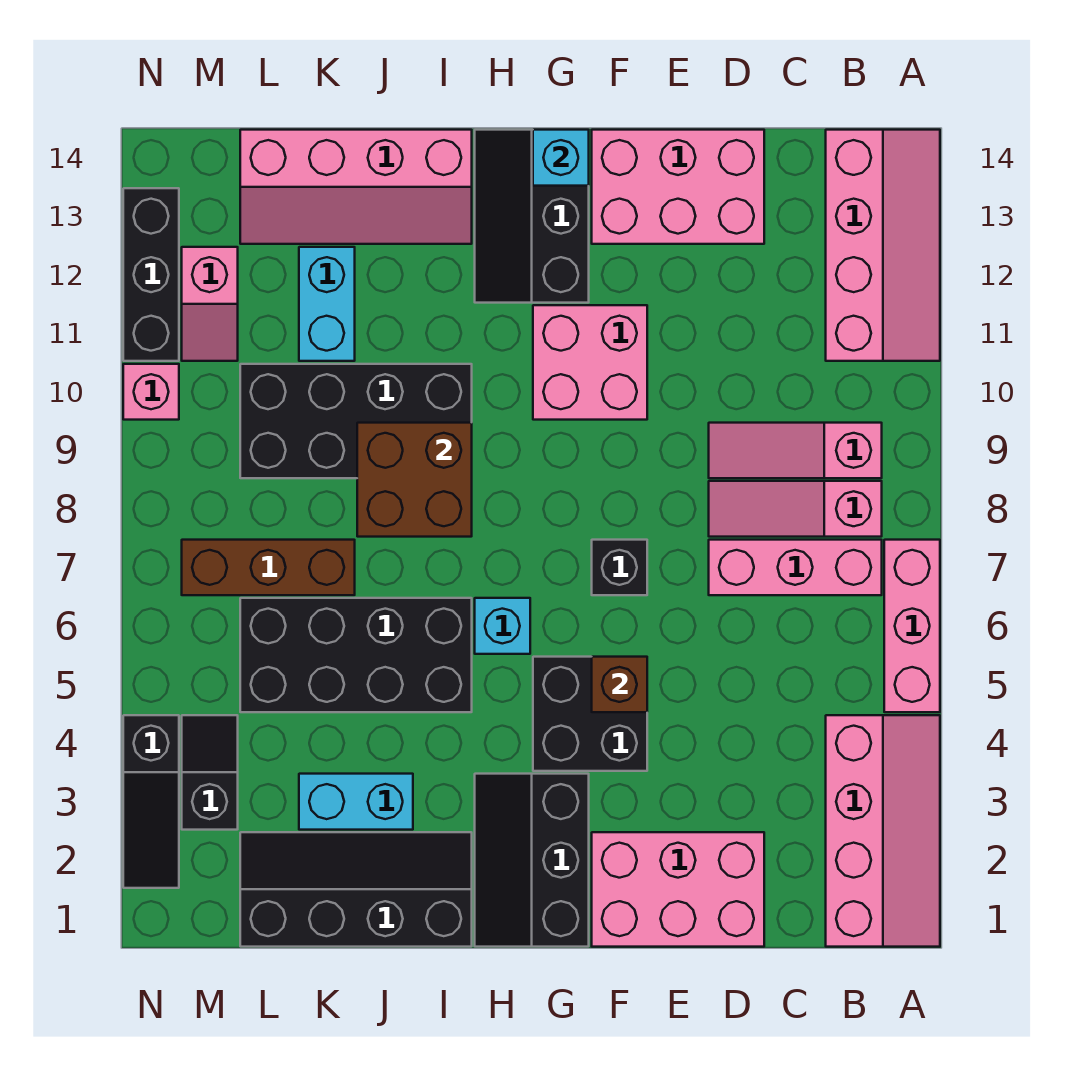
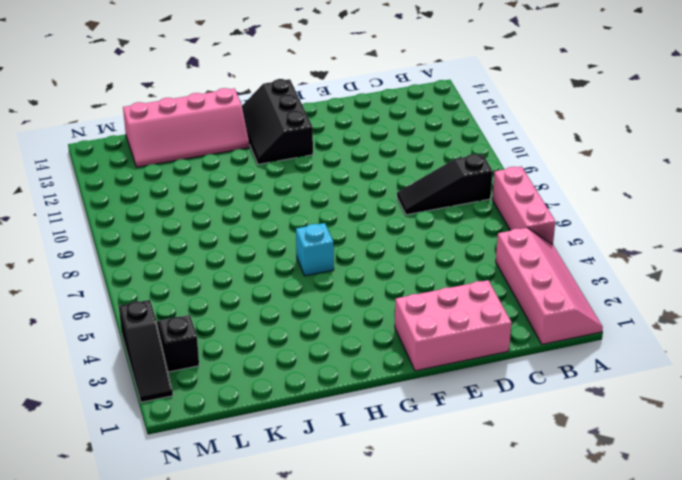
black slope B8:D8 level 1 top B -> pink slope B8:D8 level 1 top B
none -> pink slope A11:B14 level 1 top B
none -> pink brick B7:D7 level 1
none -> pink slope B9:D9 level 1 top B

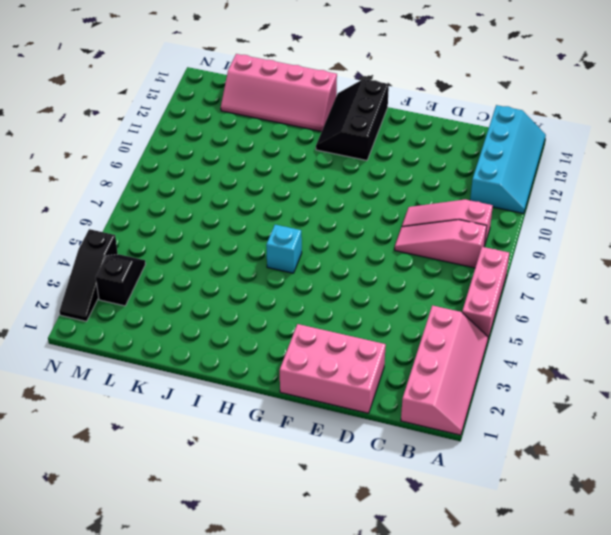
cyan slope A11:B14 level 1 top B -> pink slope A11:B14 level 1 top B
none -> pink brick B7:D7 level 1
none -> pink brick D13:F14 level 1
none -> black brick F4:G5 level 1

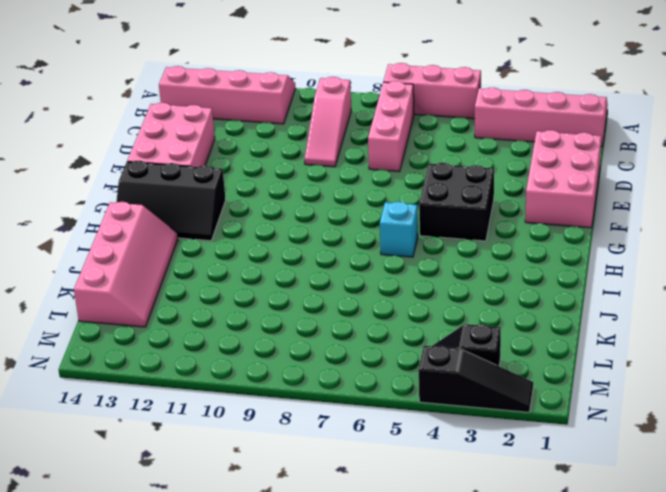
none -> pink slope B8:D8 level 1 top B
none -> black brick F7 level 1
none -> pink brick F10:G11 level 1

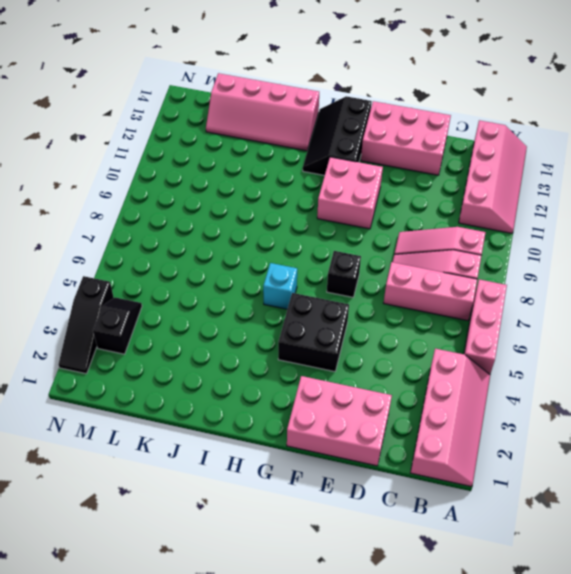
none -> black slope G1:H3 level 1 top G
none -> black slope I1:L2 level 1 top 1
none -> black brick I5:L6 level 1

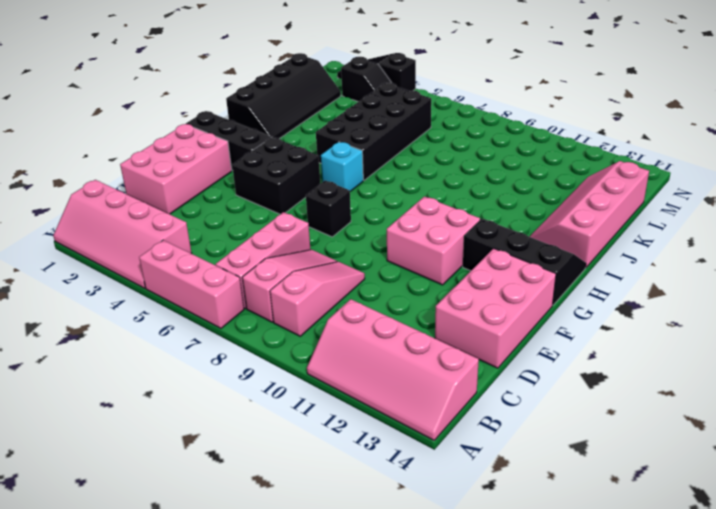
none -> black brick I9:L10 level 1
none -> cyan brick J3:K3 level 1
none -> brown brick K7:M7 level 1

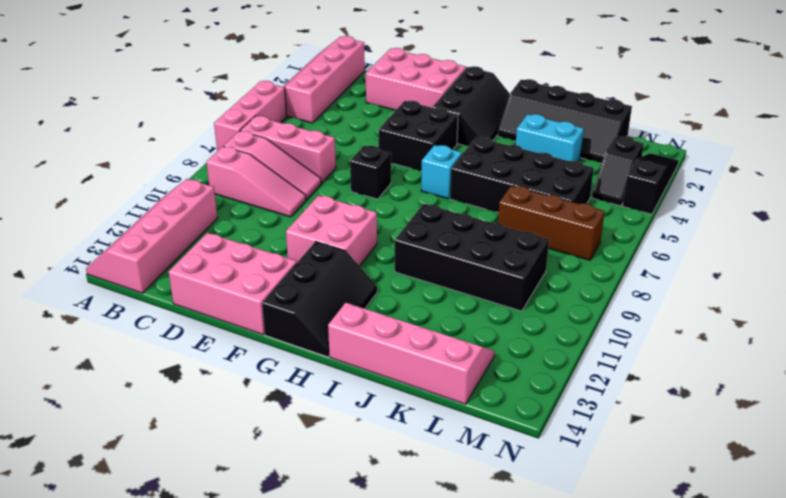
none -> cyan brick K11:K12 level 1
none -> pink slope M11:M12 level 1 top 12
none -> pink brick N10 level 1

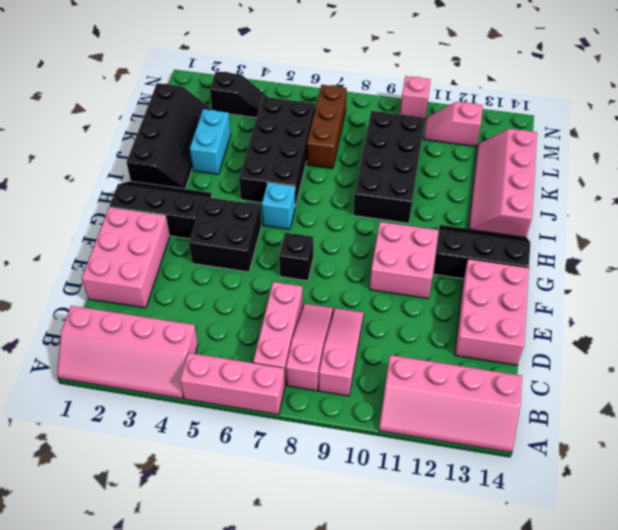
none -> cyan brick K11:K12 level 1
none -> black slope N2:N4 level 1 top 4
none -> black brick N11:N13 level 1

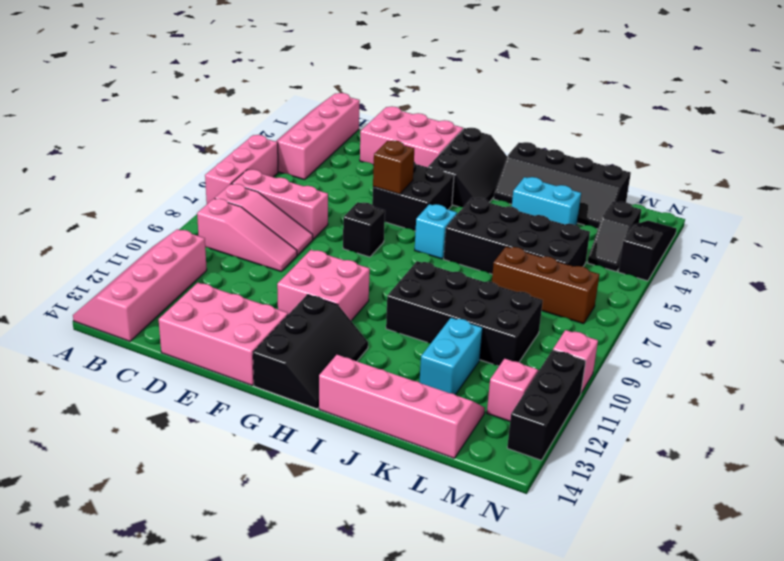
none -> cyan brick G14 level 2
none -> brown brick I8:J9 level 2

